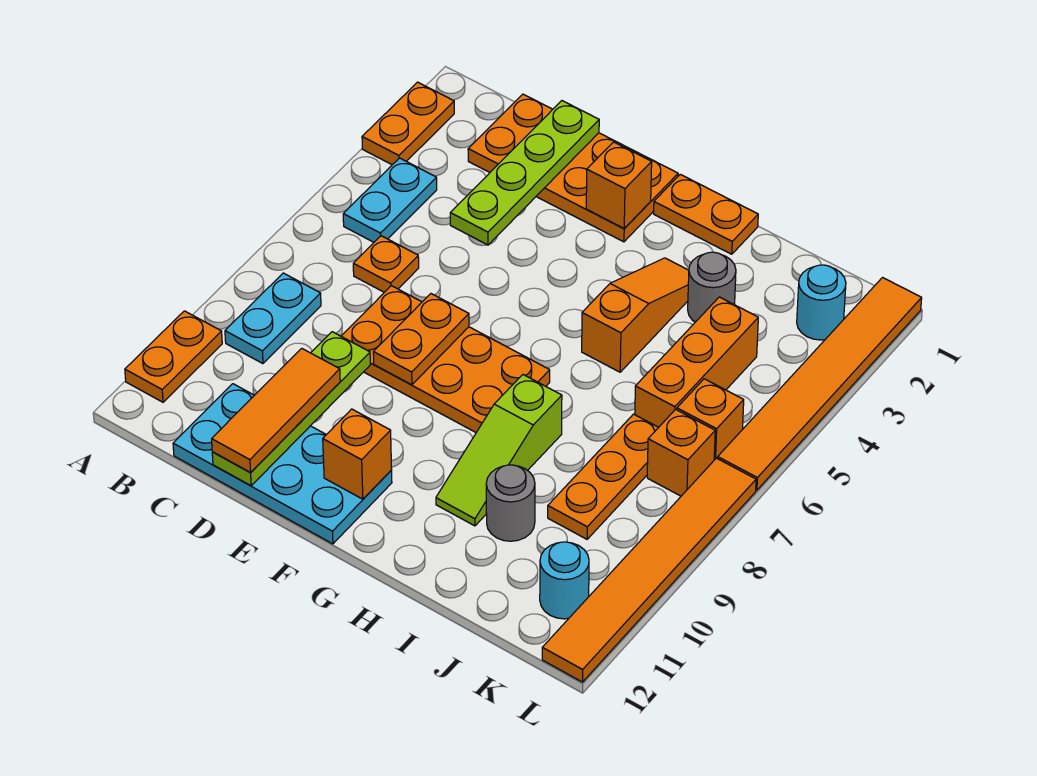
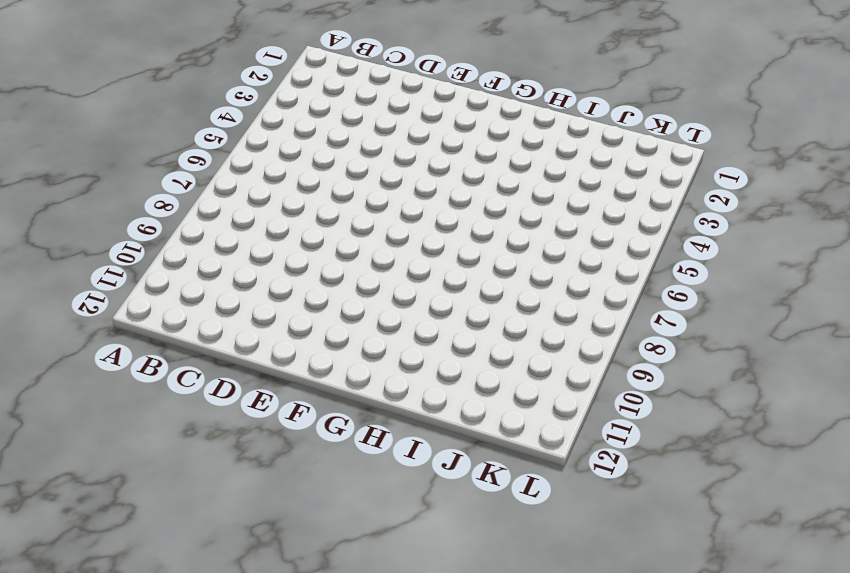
none -> orange plate A2:A3 level 1
none -> orange plate A10:A11 level 1
none -> cyan plate B4:B5 level 1

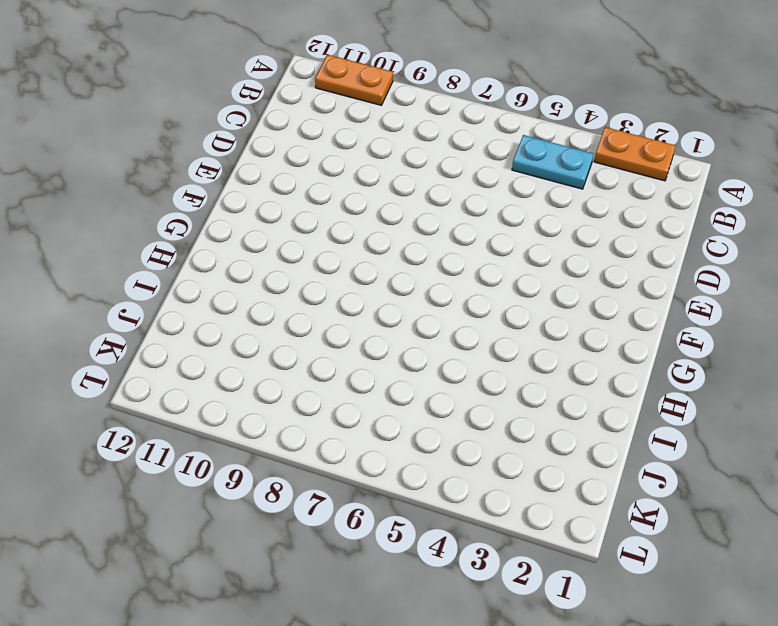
none -> cyan plate B8:B9 level 1
none -> orange plate C1:F2 level 1
none -> orange plate C6 level 1

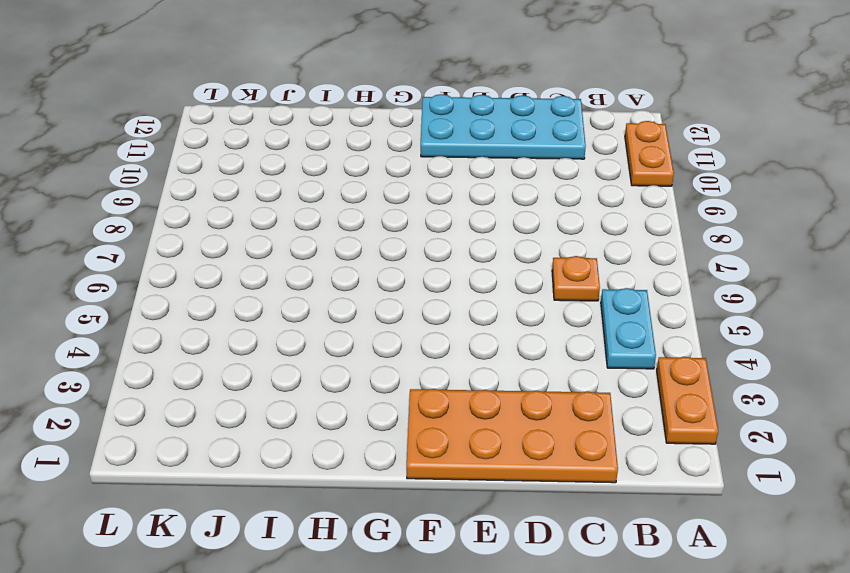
none -> cyan plate B8:B9 level 1
none -> orange plate D7:G8 level 1
none -> orange plate G1:H1 level 1

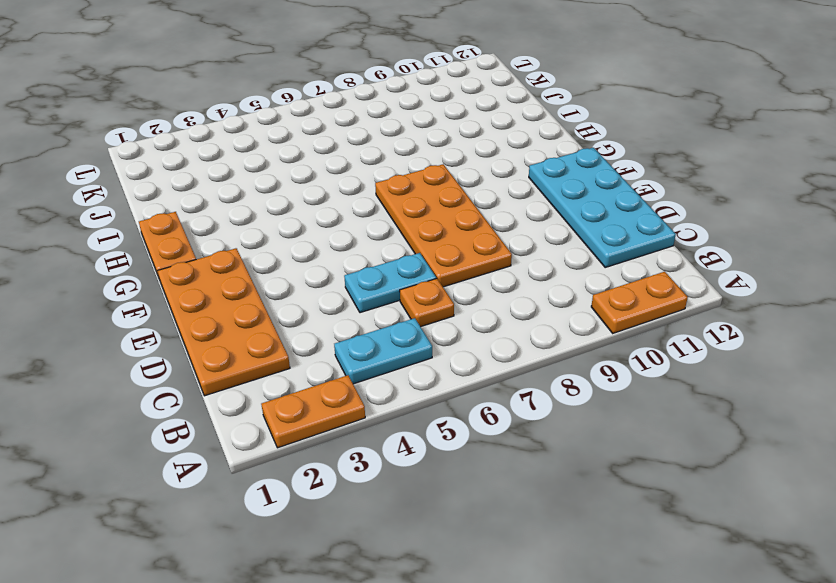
cyan plate D5:D6 level 1 -> cyan plate B8:B9 level 1
none -> orange slope H3:H5 level 1 top 5
none -> lime slope H8:H10 level 1 top 8
none -> grey round brick I3 level 1

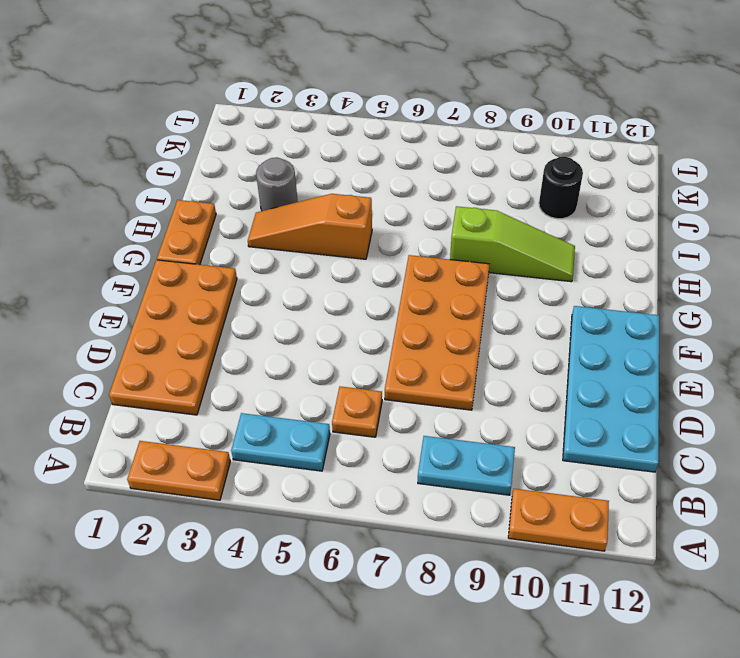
black round brick J10 level 1 -> none
none -> grey round brick I10 level 1
none -> orange brick J4:J6 level 1
none -> orange plate J7:J9 level 1

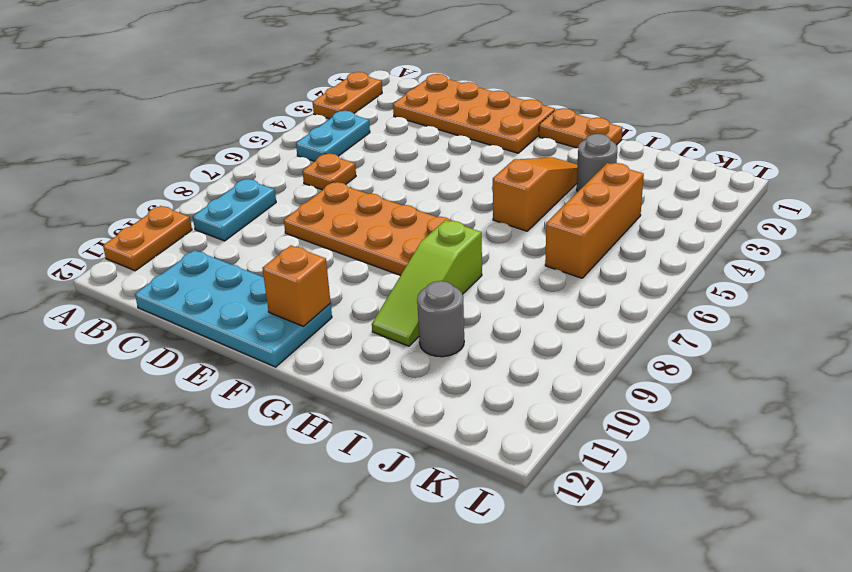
none -> orange plate J7:J9 level 1
none -> cyan round brick K2 level 1
none -> orange brick K6 level 1

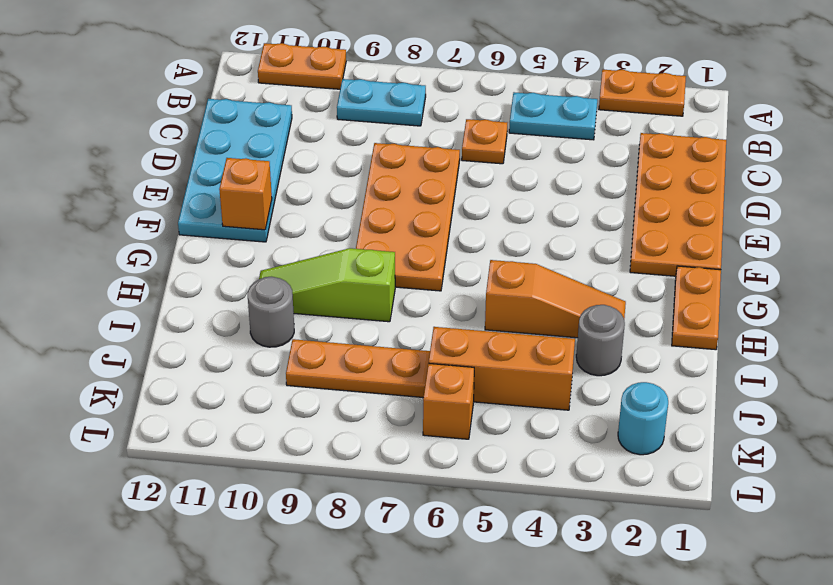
none -> orange brick K7 level 1
none -> cyan round brick K11 level 1
none -> orange tile L1:L6 level 1

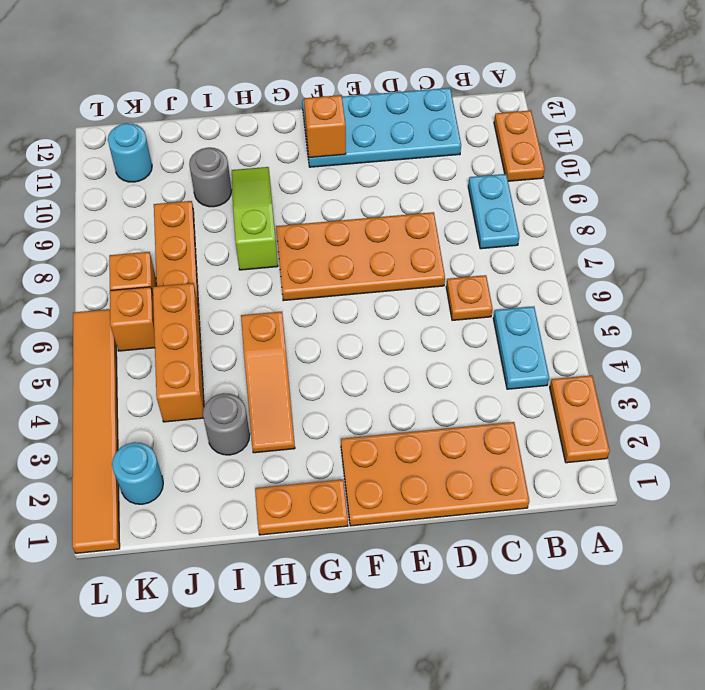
none -> orange tile L7:L12 level 1
none -> lime plate D1:D4 level 2
none -> lime plate D9:D12 level 2

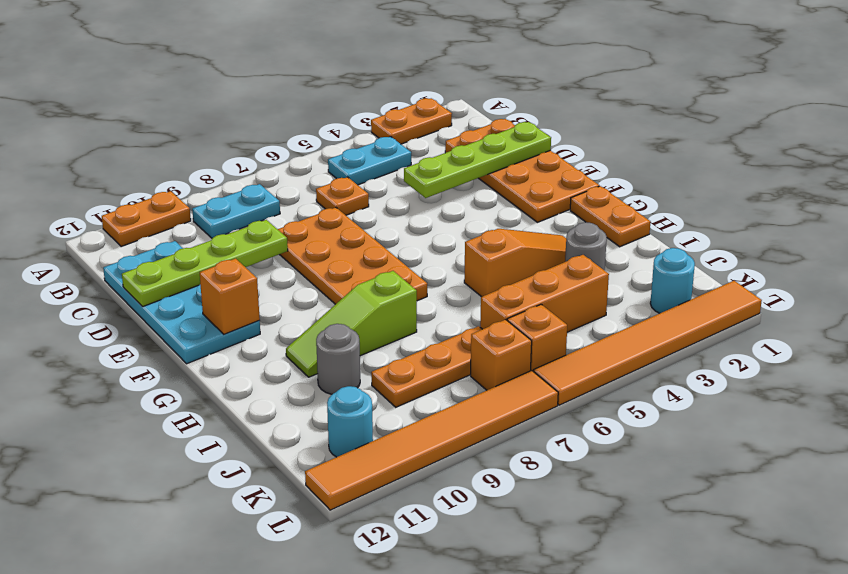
none -> orange plate E7:E8 level 2
none -> orange brick F2 level 2
none -> orange tile D10:D12 level 3

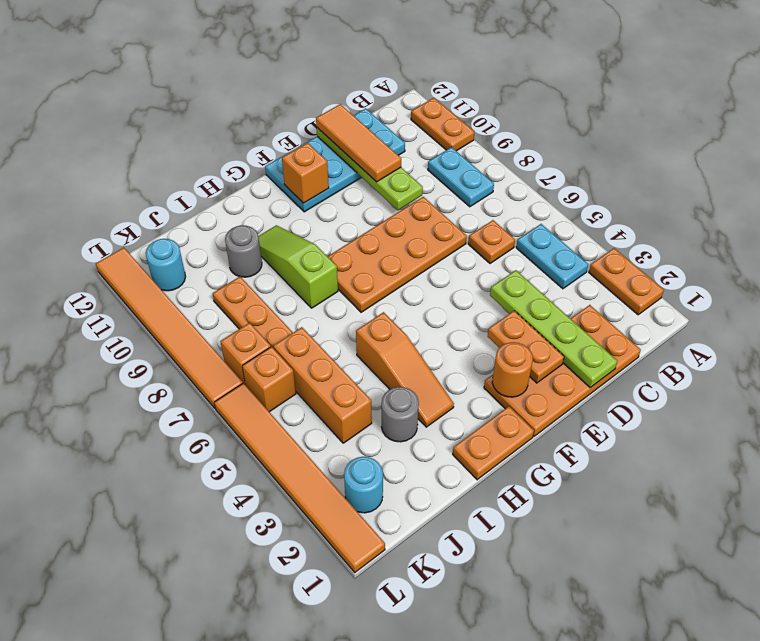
orange plate E2:E3 level 2 -> orange plate E7:E8 level 2
orange round brick F2 level 2 -> orange brick F2 level 2

